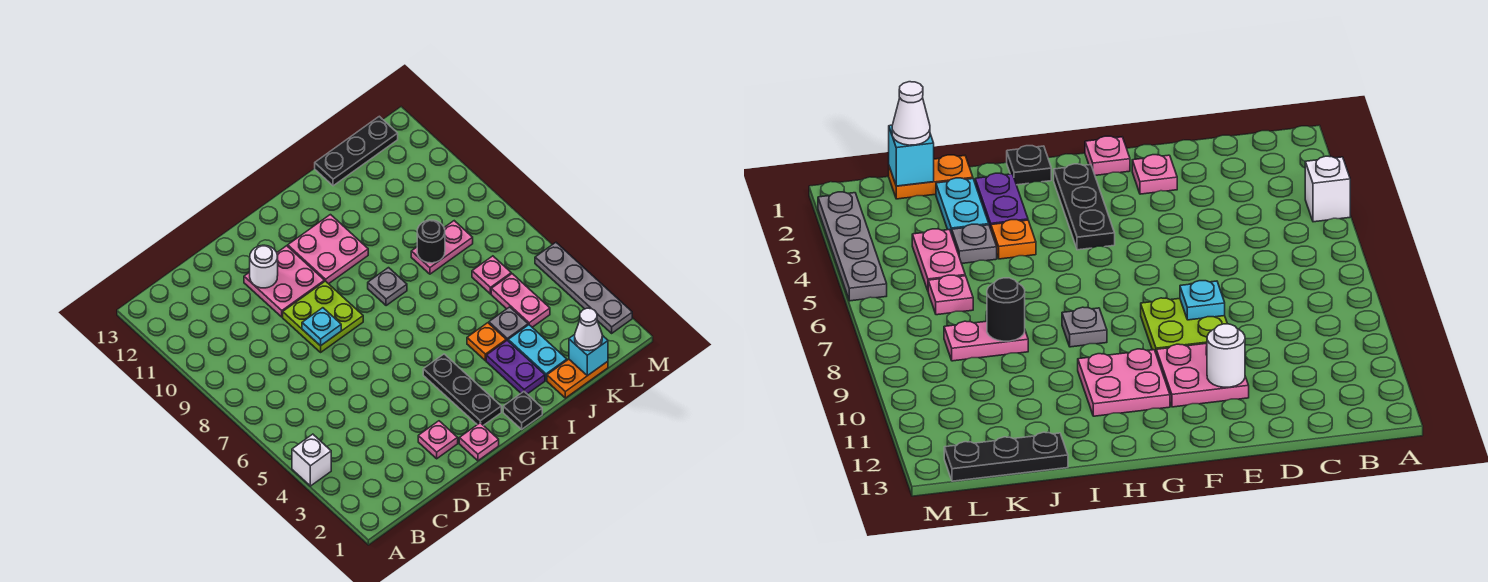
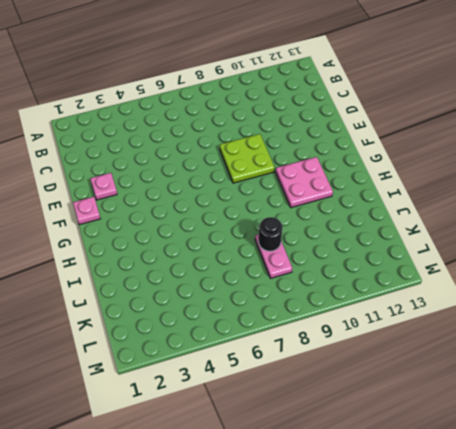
none -> white brick A4 level 1
none -> pink plate E10:F11 level 1
none -> black plate G2:G4 level 1

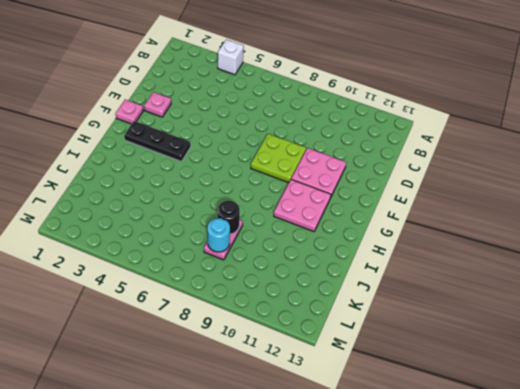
cyan round brick K8 level 2 -> none
none -> black plate H1 level 1
none -> grey plate H8 level 1
none -> purple plate I2:I3 level 1

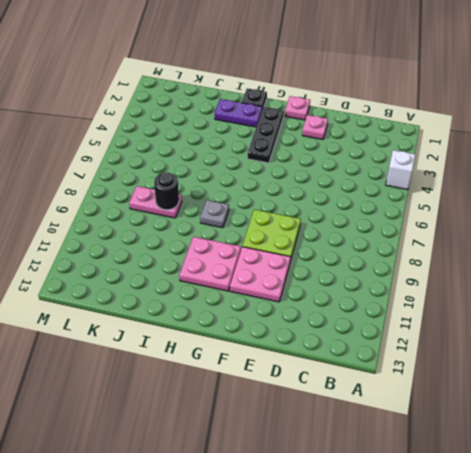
purple plate H2:I2 level 1 -> purple plate I2:I3 level 1
none -> orange plate I4 level 1
none -> orange plate J1:K1 level 1
none -> cyan plate J2:J3 level 1

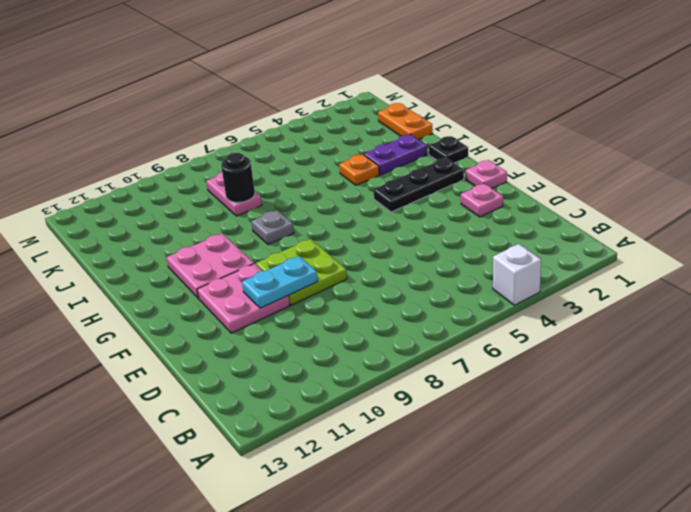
cyan plate E9:E10 level 2 -> cyan plate J2:J3 level 1
none -> grey plate J4 level 1
none -> black plate J13:L13 level 1
none -> pink plate K4:K5 level 1

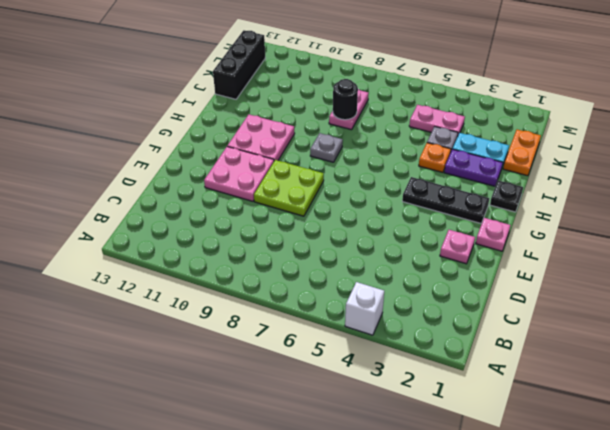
black brick J13:L13 level 1 -> black plate J13:L13 level 1
none -> pink plate K6 level 1
none -> grey plate M2:M5 level 1
none -> cyan plate E8 level 2

